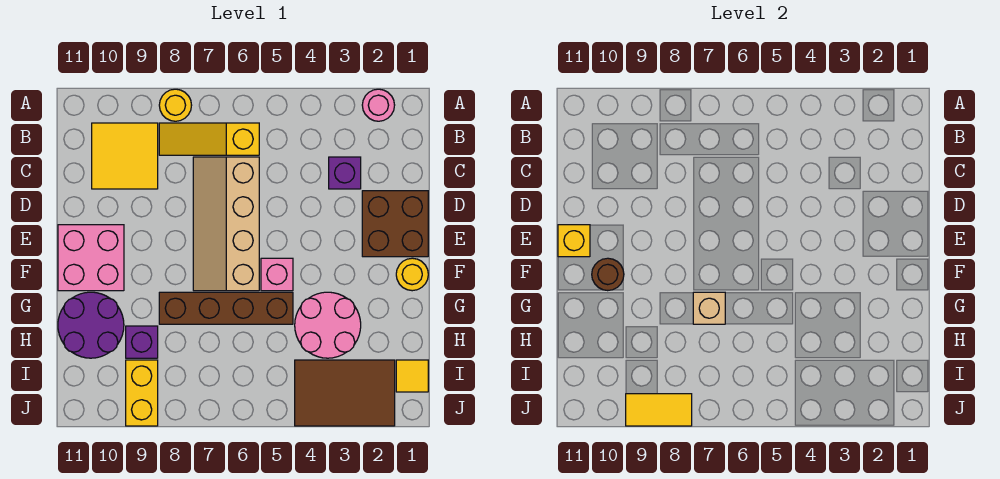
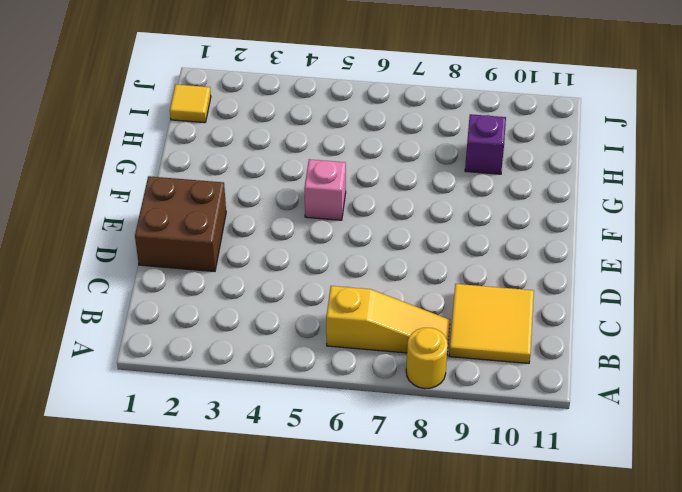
none -> pink round brick A2 level 1
none -> purple brick C3 level 1
none -> tan slope C6:F7 level 1 top 6

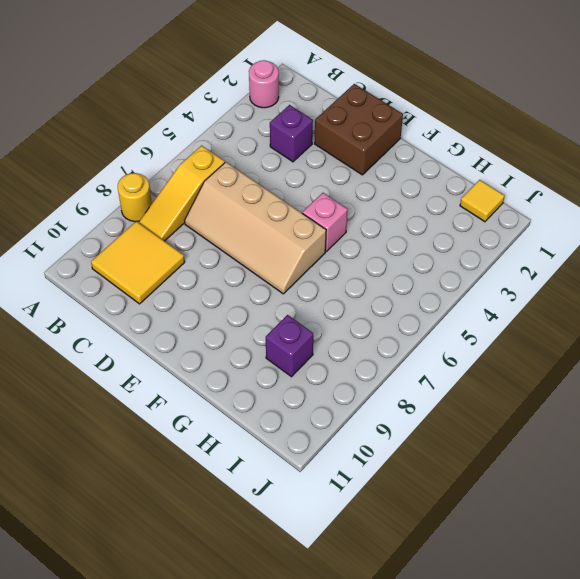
none -> pink brick E10:F11 level 1
none -> yellow round brick F1 level 1
none -> pink round brick G3:H4 level 1

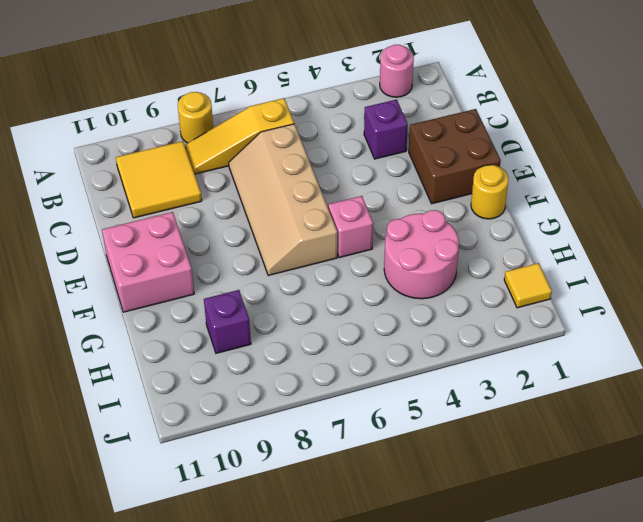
none -> brown brick G5:G8 level 1
none -> purple round brick G10:H11 level 1
none -> brown tile I2:J4 level 1

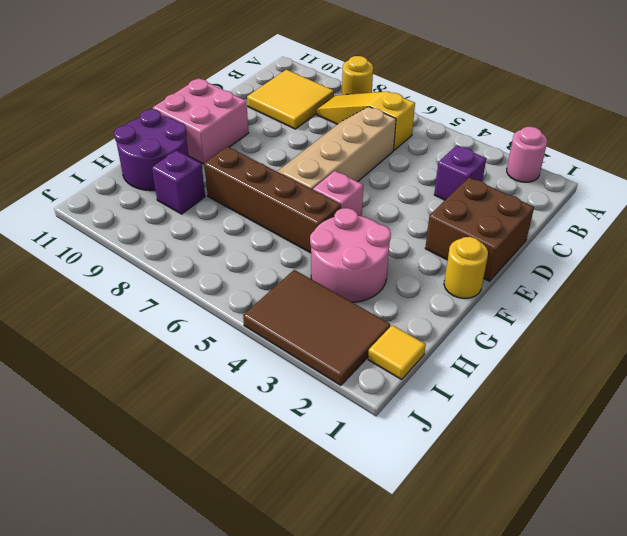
none -> yellow brick I9:J9 level 1
none -> yellow brick E11 level 2
none -> brown round brick F10 level 2

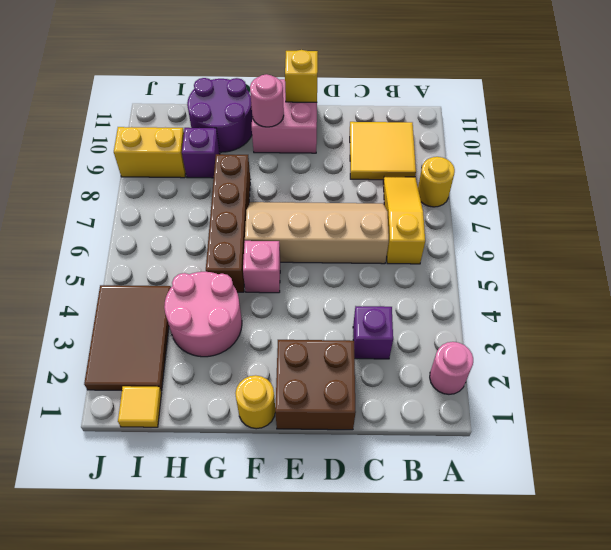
pink round brick F10 level 2 -> brown round brick F10 level 2
none -> tan brick G7 level 2
none -> yellow tile J8:J9 level 2

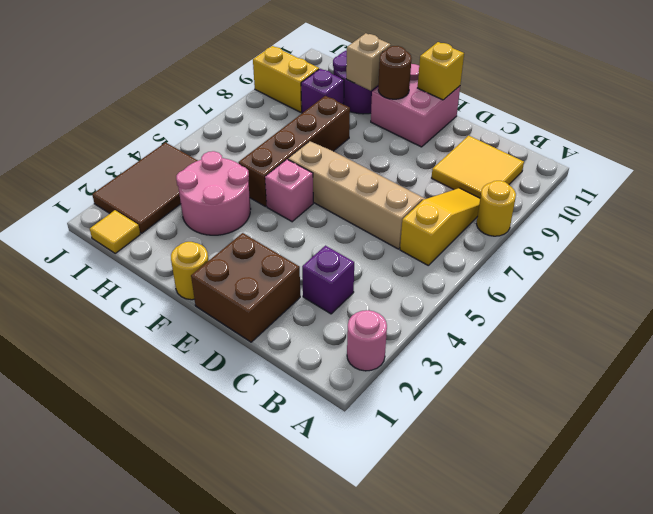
tan brick G10 level 2 -> tan brick G7 level 2
none -> yellow tile J8:J9 level 2

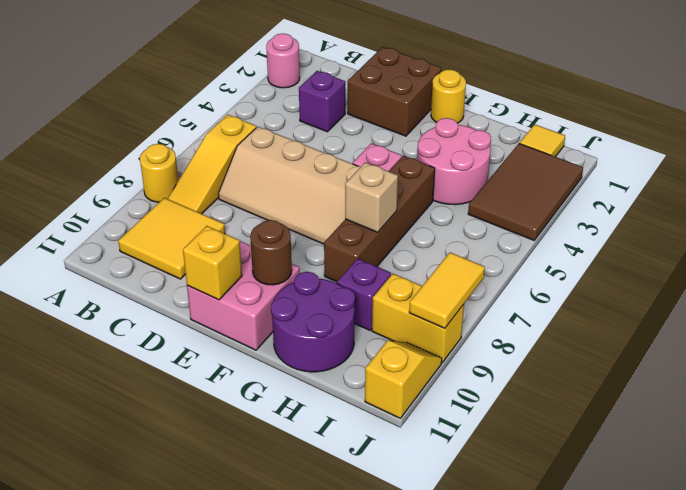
yellow slope J10:J11 level 1 top 11 -> none

